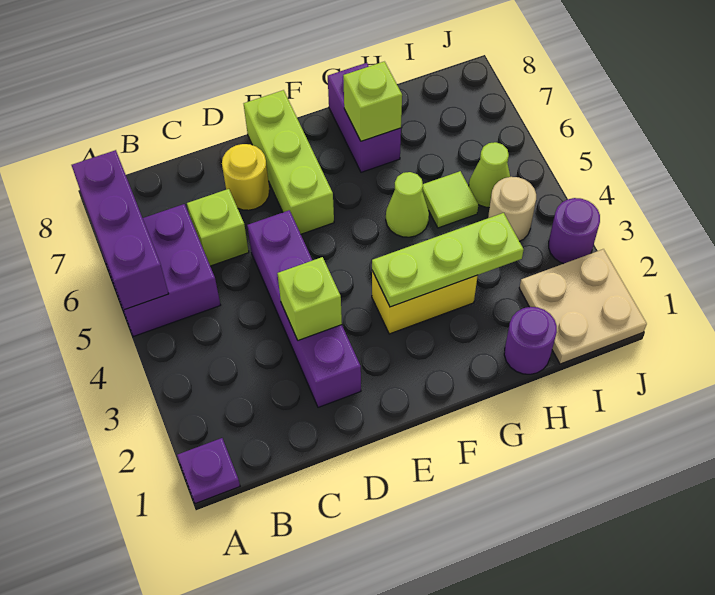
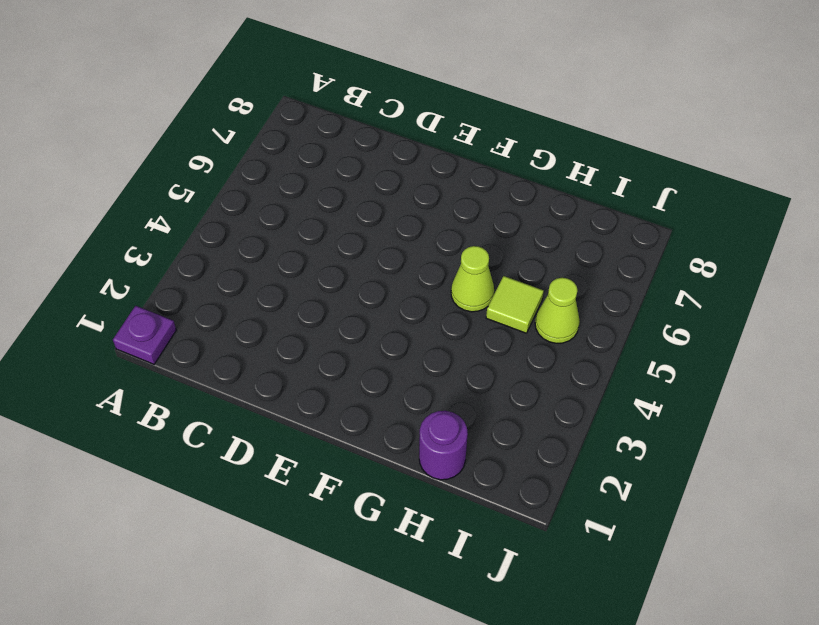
none -> purple brick A5:B6 level 1
none -> lime brick C6 level 1
none -> purple brick D2:D5 level 1

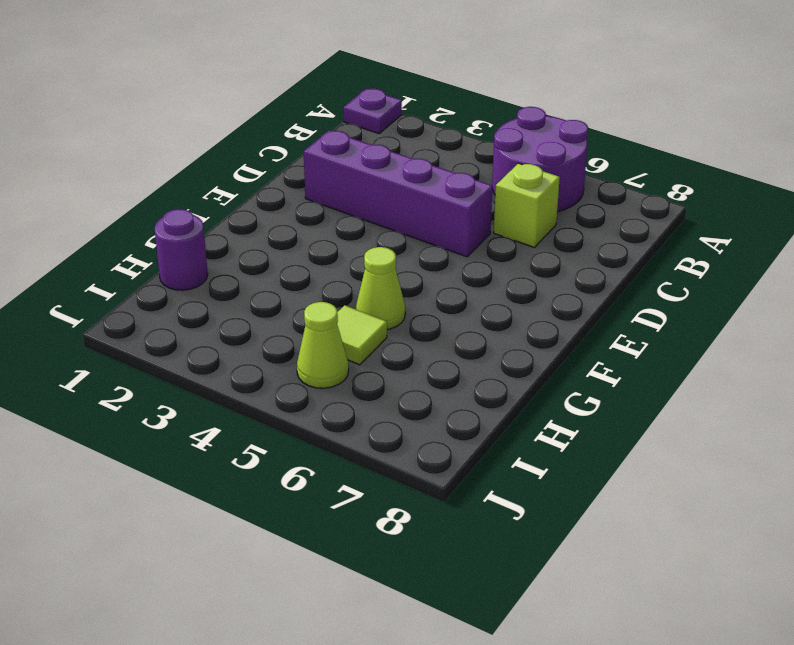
purple round brick A5:B6 level 1 -> purple brick A5:B6 level 1
none -> yellow round brick D7 level 1
none -> lime brick E6:E8 level 1
none -> yellow brick F3:G3 level 1

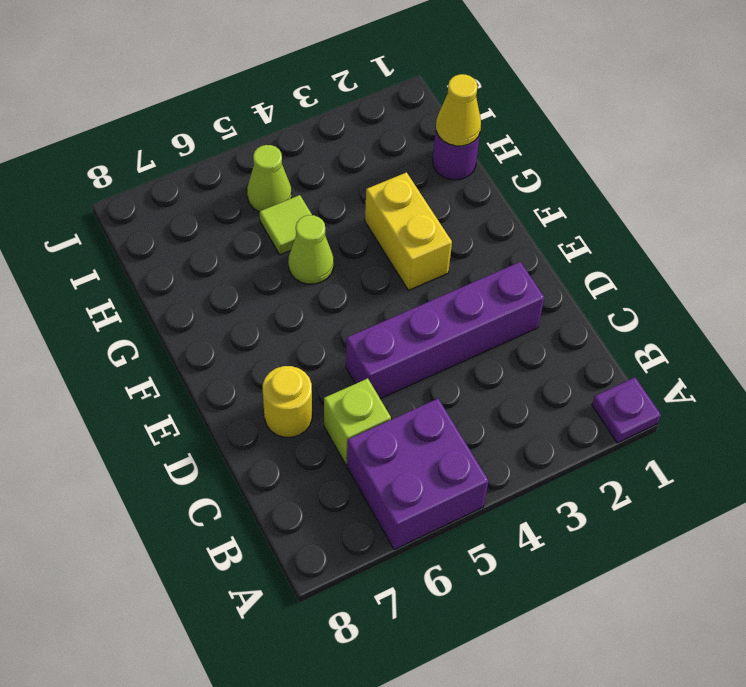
yellow cone H1 level 2 -> none
none -> lime brick E6:E8 level 1
none -> purple brick G7:G8 level 1
none -> tan plate I1:J2 level 1

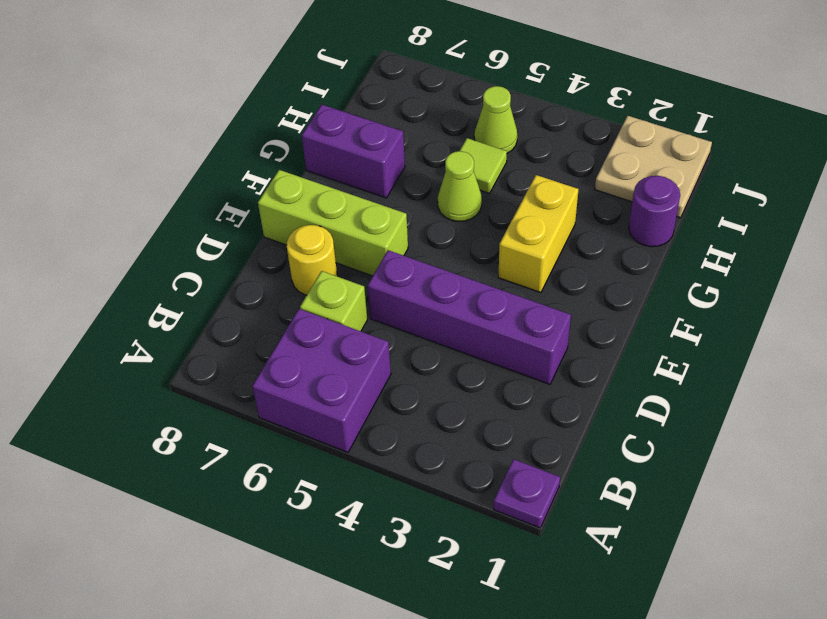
none -> tan round brick I4 level 1
none -> purple round brick J3 level 1
none -> purple brick A5:A7 level 2

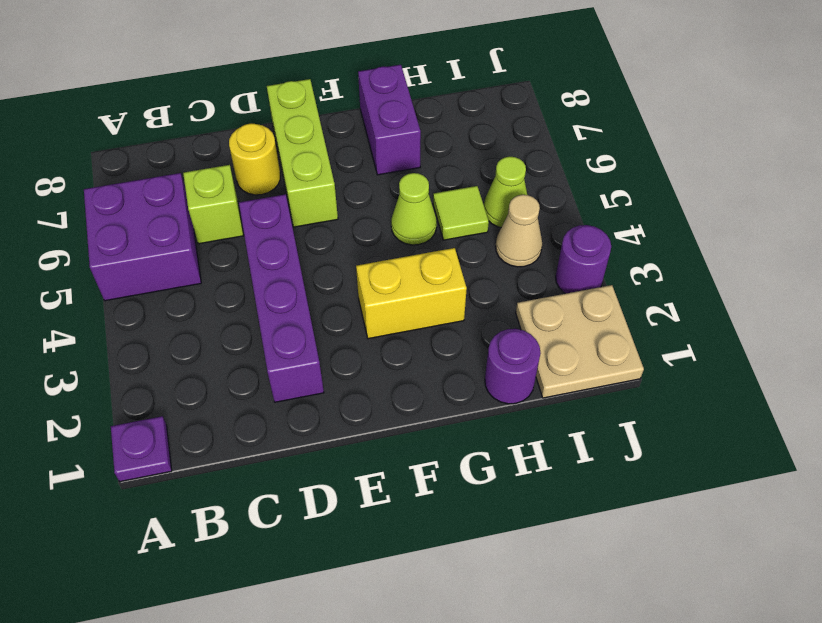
tan cone I4 level 1 -> tan round brick I4 level 1
none -> purple brick A5:A7 level 2
none -> lime brick D3 level 2
none -> lime plate F3:H3 level 2

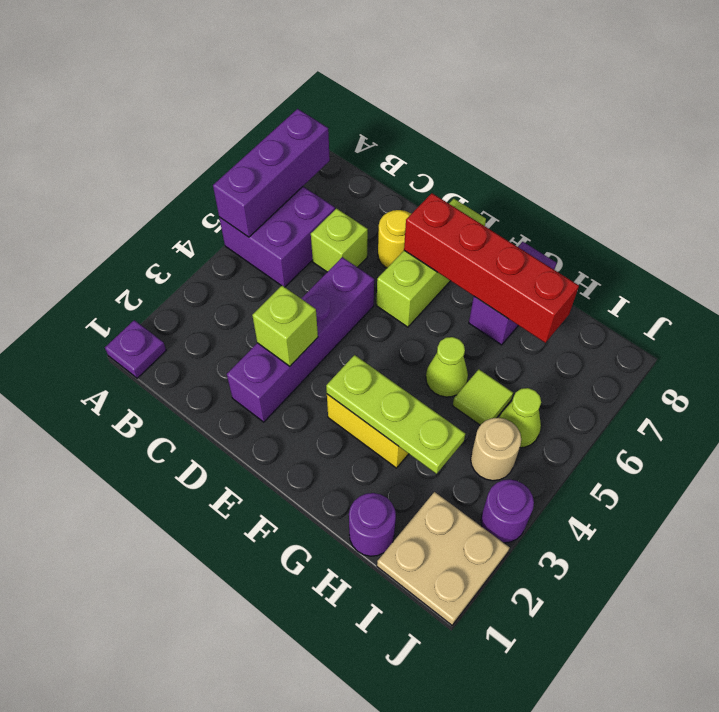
red brick E7:H7 level 2 -> lime brick G7 level 2

